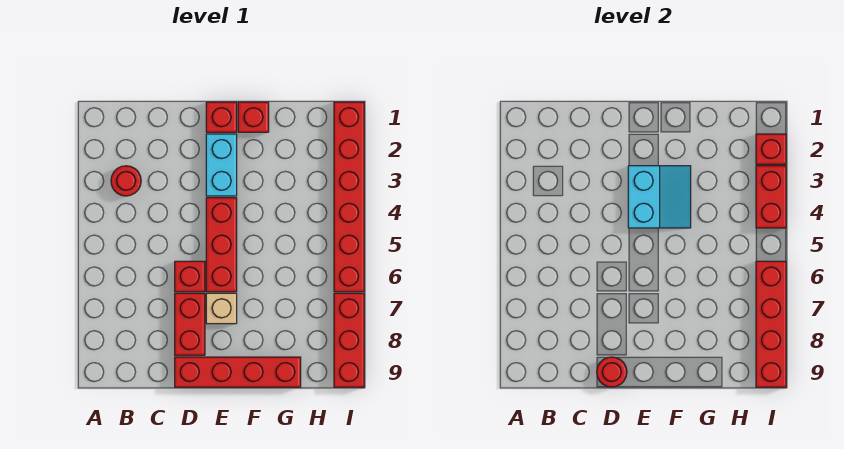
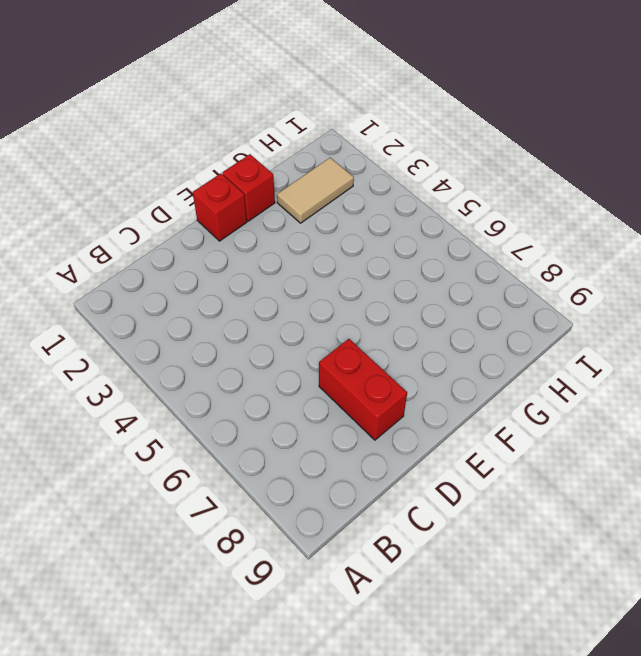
tan tile G2:H2 level 1 -> none
none -> red round brick B3 level 1
none -> red brick D6 level 1
none -> red brick D9:G9 level 1

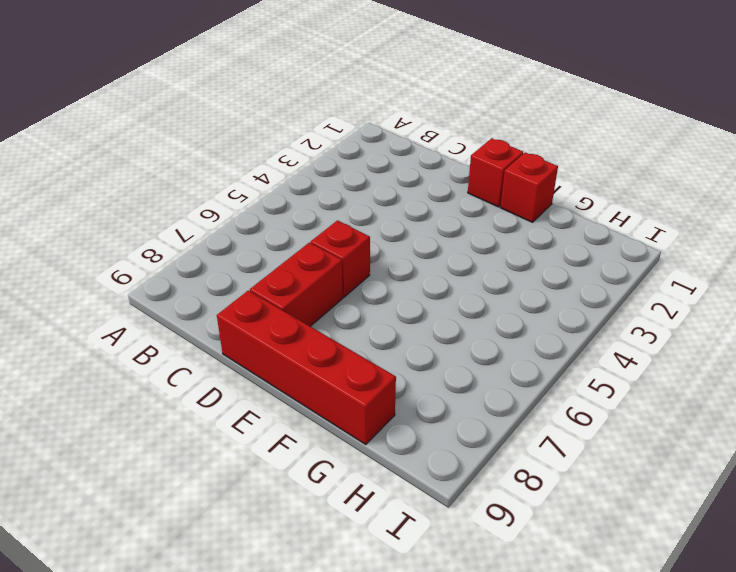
none -> red round brick B3 level 1
none -> cyan brick E2:E3 level 1
none -> red brick E4:E6 level 1

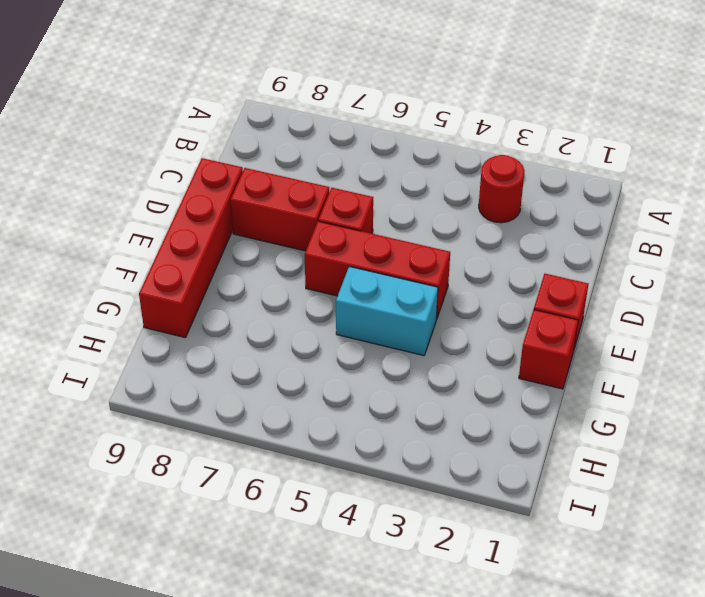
cyan brick F4:F5 level 1 -> cyan brick E2:E3 level 1
none -> tan brick E7 level 1
none -> red brick I1:I6 level 1
none -> red brick I7:I9 level 1

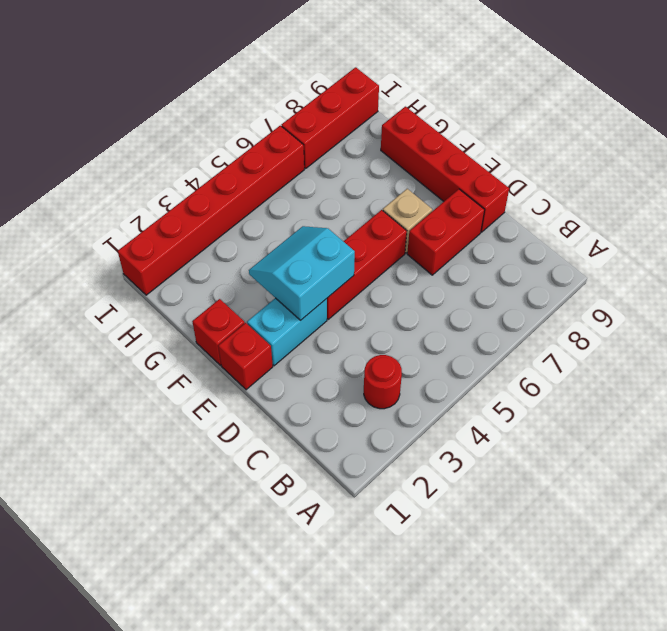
none -> red brick D6 level 1
none -> red round brick D9 level 2
none -> red brick I2 level 2

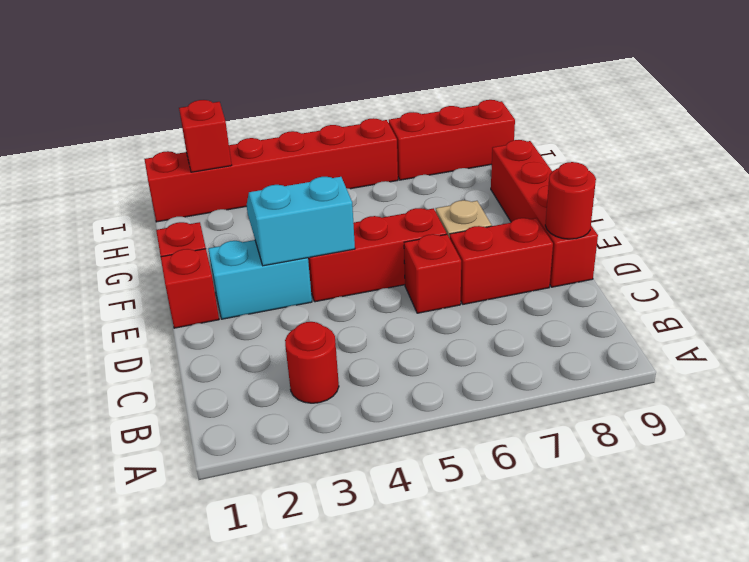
none -> red brick I3:I4 level 2
none -> red brick I6:I9 level 2

